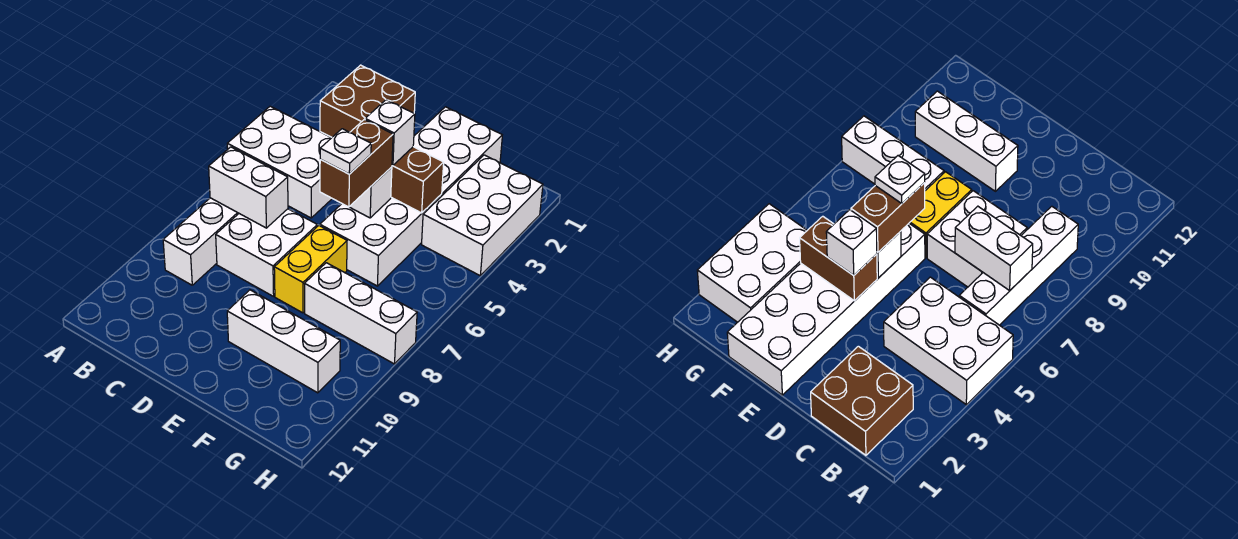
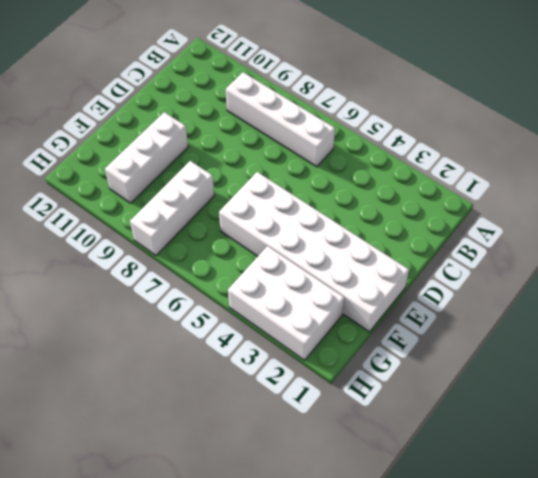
none -> white brick A4:C5 level 1
none -> brown brick B1:C2 level 1
none -> white brick C7:D8 level 1

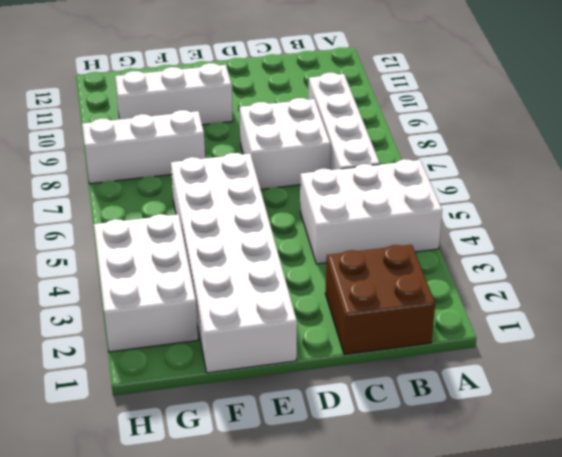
none -> yellow brick E7:E8 level 1
none -> white brick B7:C7 level 2
none -> brown brick E4:F4 level 2

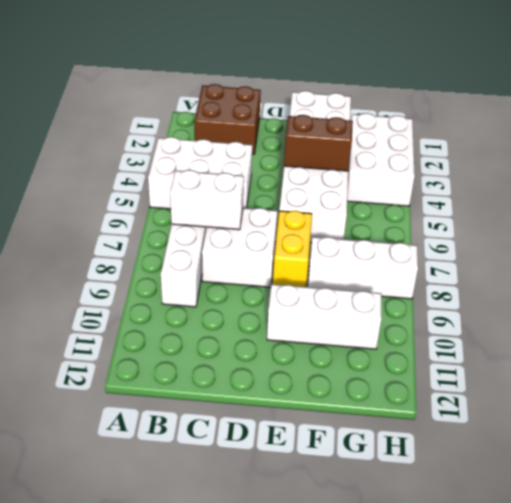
none -> white brick E5 level 2
none -> white brick E4 level 3
none -> brown brick E5:E6 level 3

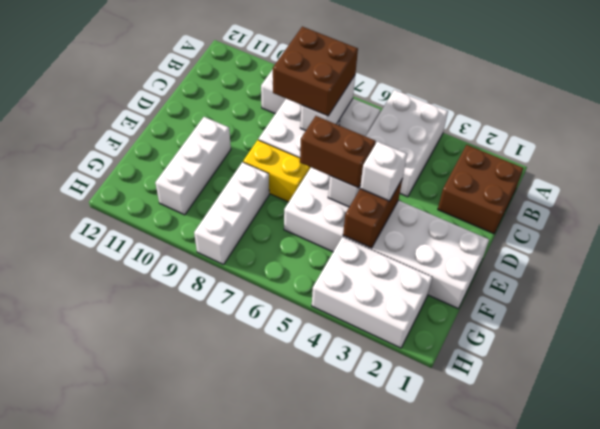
brown brick B7:C8 level 3 -> none
none -> white plate E6 level 4

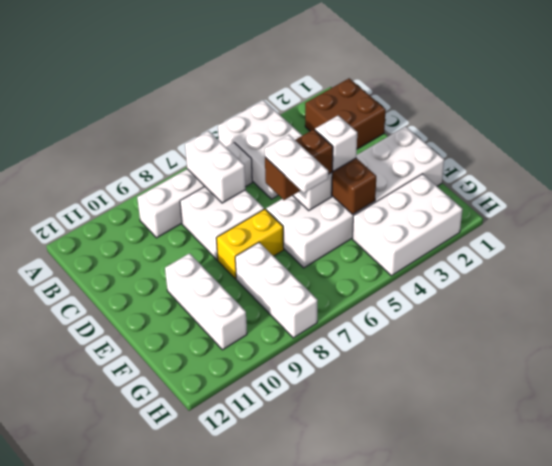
white plate E6:F6 level 4 -> white plate E6 level 4

